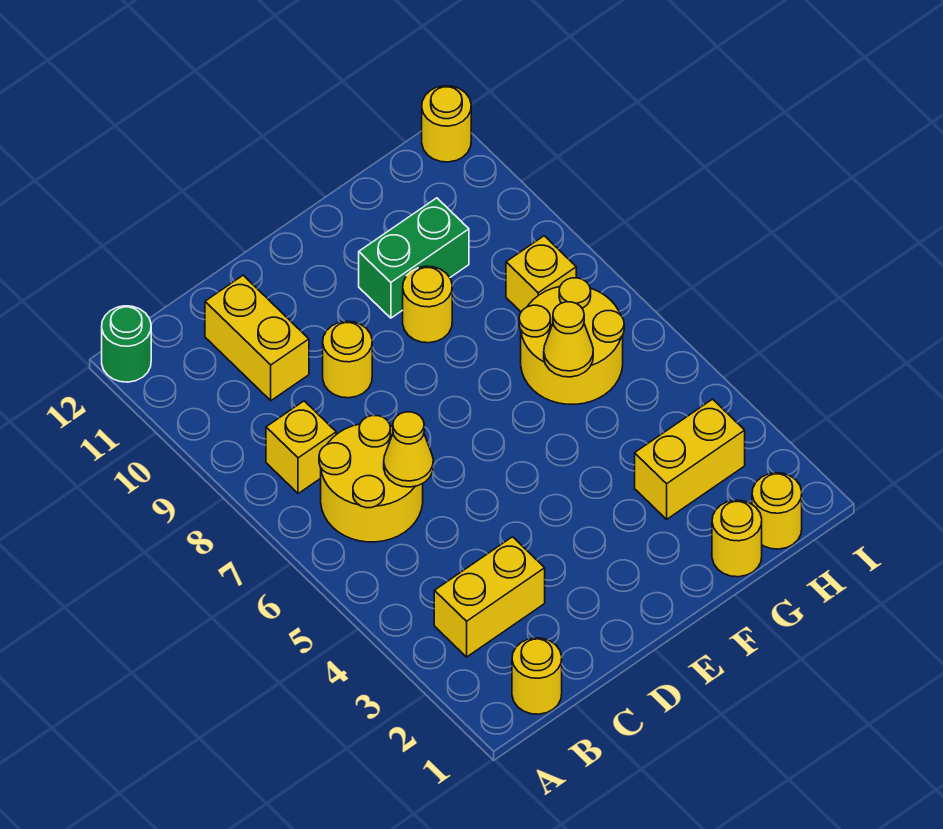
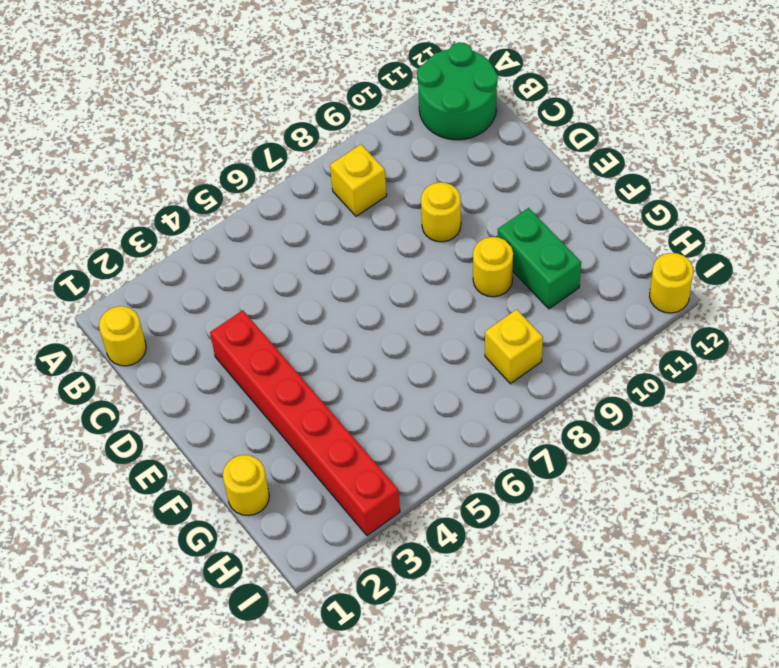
green round brick A11:B12 level 1 -> green round brick A12 level 1
red brick D3:I3 level 1 -> yellow brick G3:H3 level 1
none -> yellow brick B3:C3 level 1
none -> yellow round brick B6:C7 level 1
none -> yellow brick C10:C11 level 1

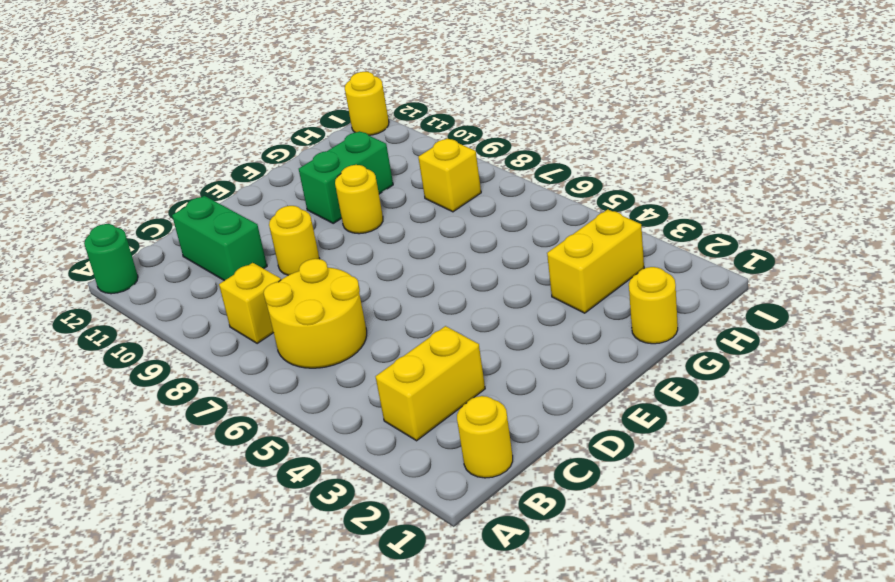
green brick C10:C11 level 1 -> yellow brick C10:C11 level 1
none -> yellow round brick G6:H7 level 1
none -> yellow round brick H1 level 1
none -> yellow cone C6 level 2

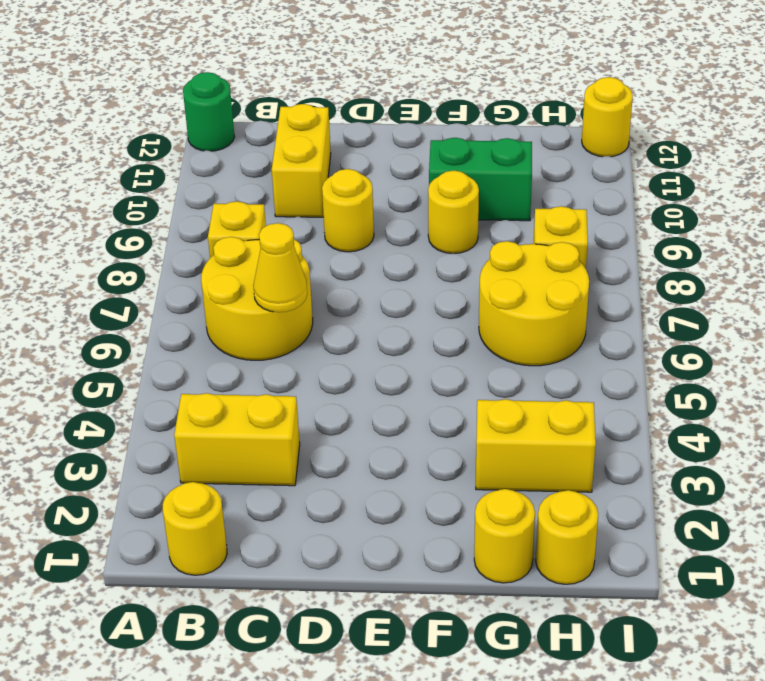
none -> yellow cone G6 level 2

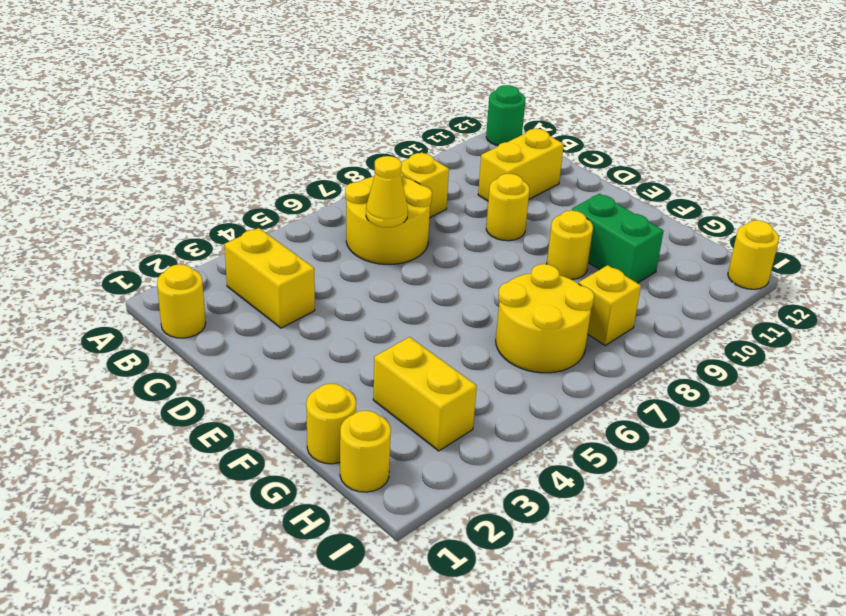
none -> yellow cone G6 level 2

